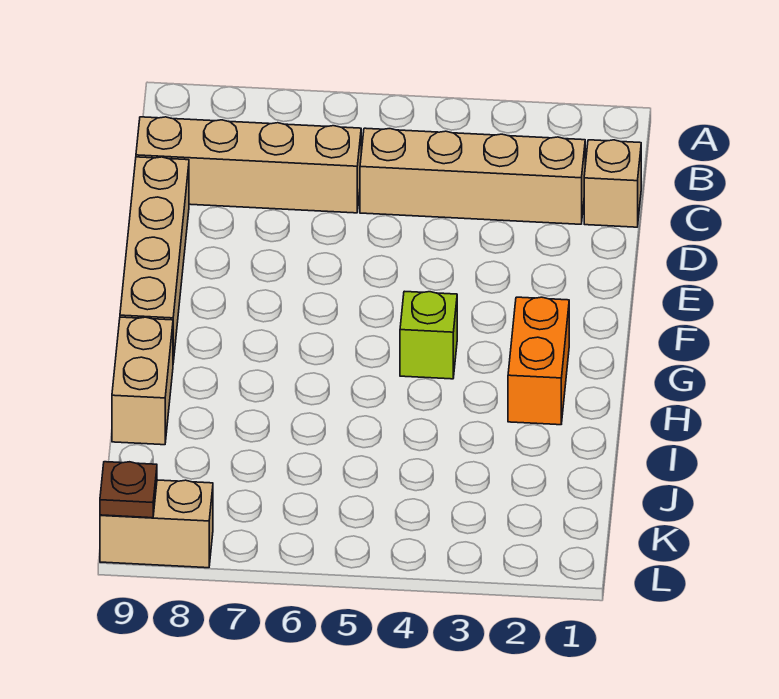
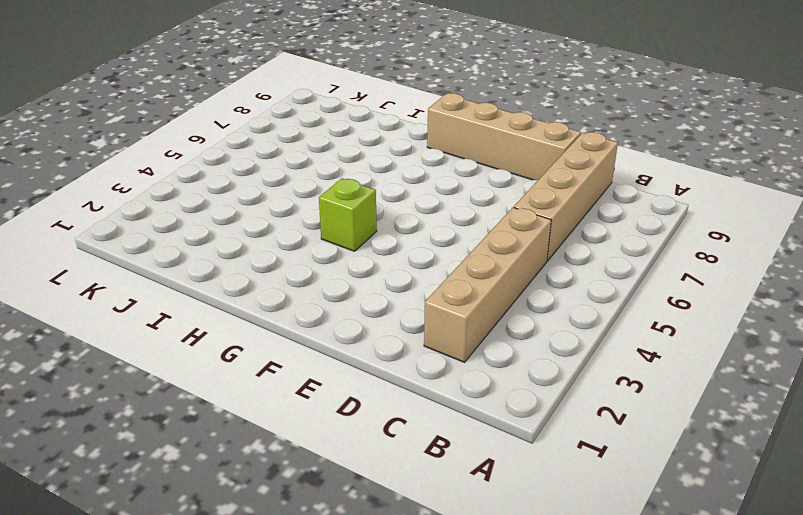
none -> tan brick C1 level 1
none -> orange brick G2:H2 level 1

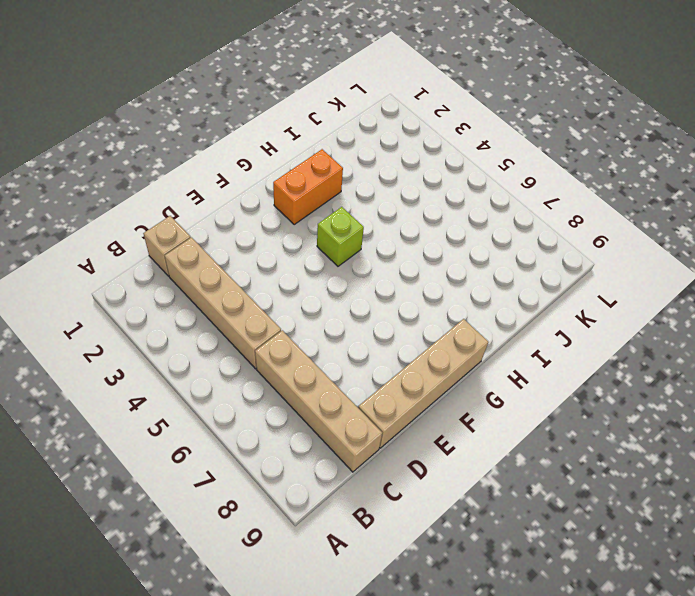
none -> tan brick H9:I9 level 1
none -> tan brick L8:L9 level 1

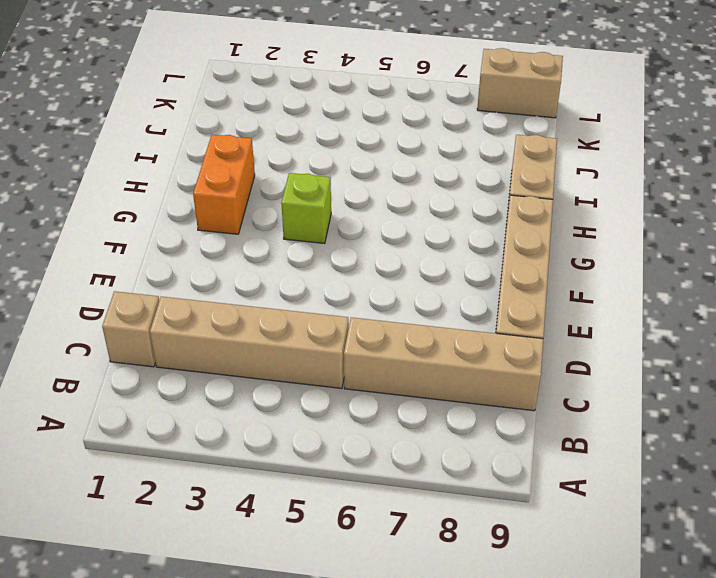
none -> brown plate L9 level 2

